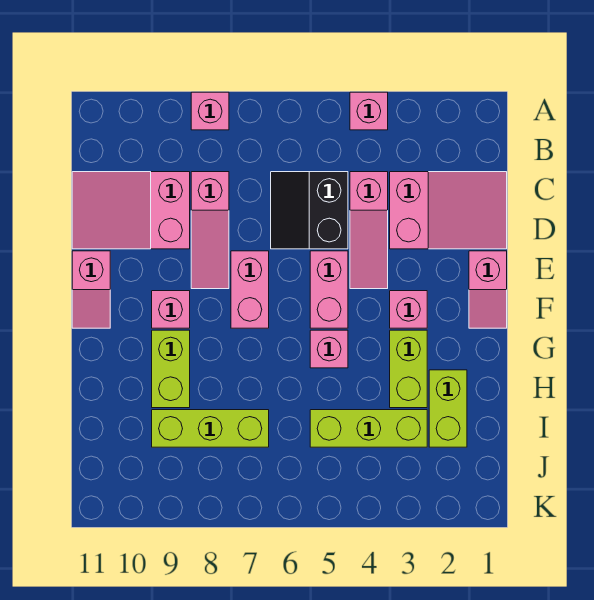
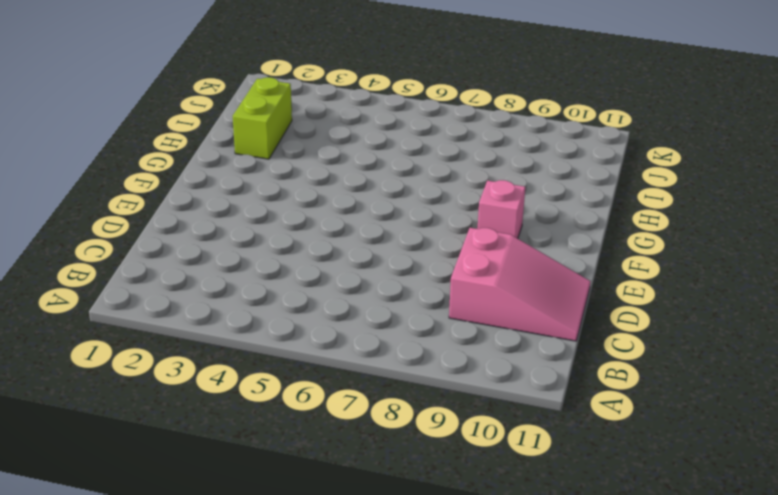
none -> pink brick A4 level 1
none -> pink brick A8 level 1
none -> pink slope C1:D3 level 1 top 3

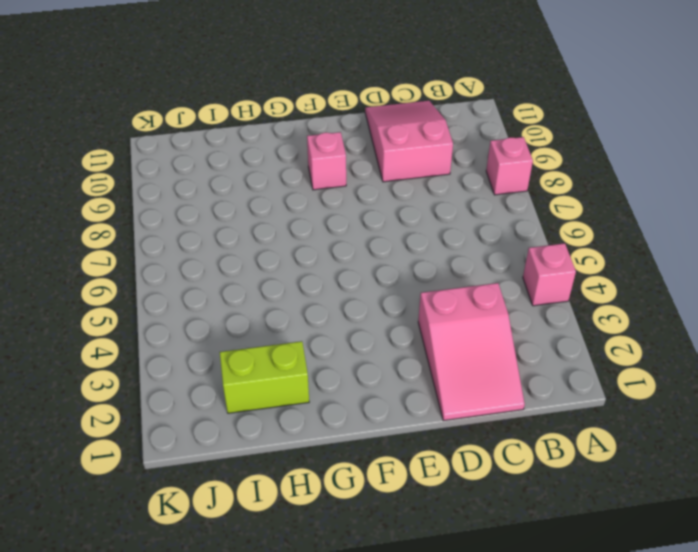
none -> pink slope C4:E4 level 1 top C
none -> black slope C5:D6 level 1 top 5
none -> pink slope C8:E8 level 1 top C

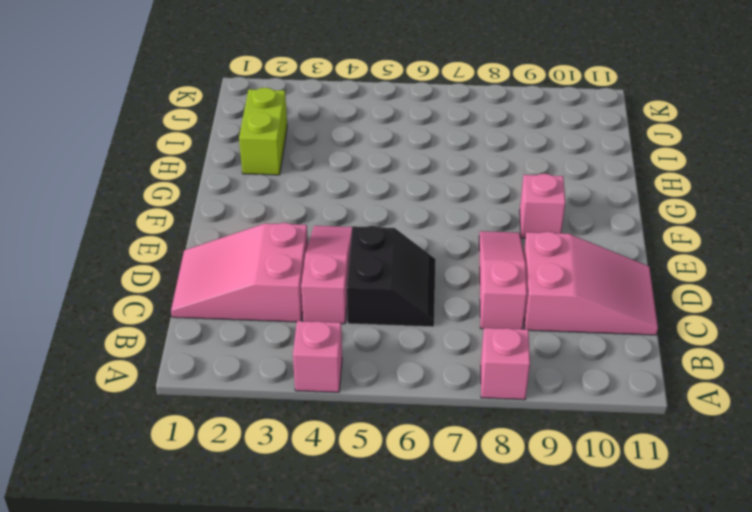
none -> pink slope E1:F1 level 1 top E
none -> pink brick E5:F5 level 1
none -> pink brick E7:F7 level 1

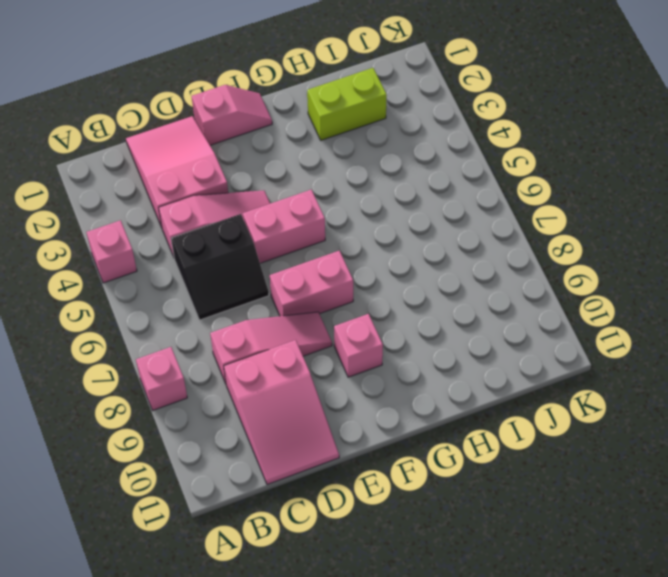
none -> pink slope E11:F11 level 1 top E
none -> pink brick F3 level 1
none -> lime brick G3:H3 level 1

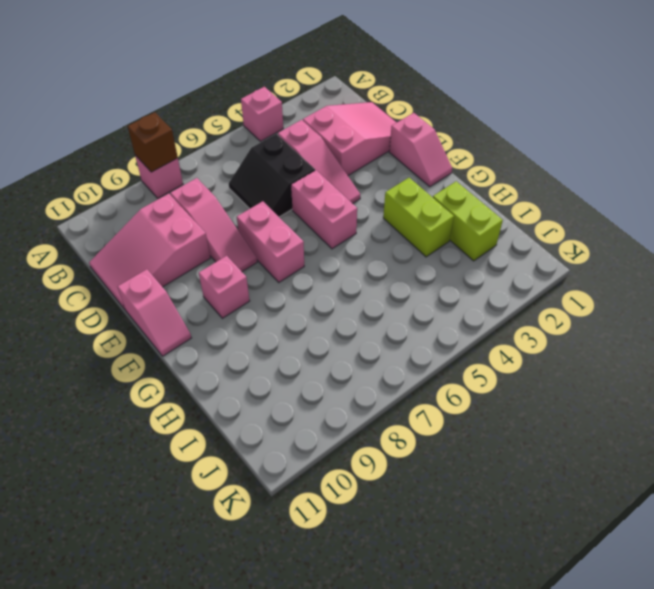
brown brick A8 level 2 -> none
none -> pink brick F3 level 1
none -> pink brick G5 level 1
none -> lime brick G9:H9 level 1

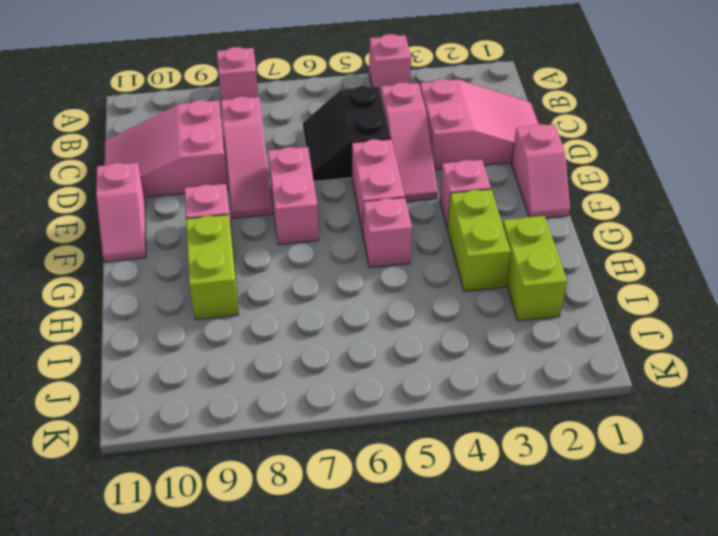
none -> lime brick I3:I5 level 1
none -> lime brick I7:I9 level 1

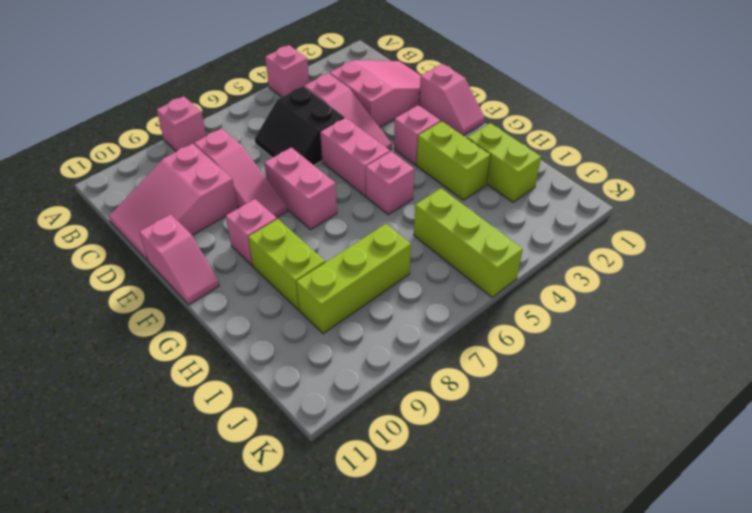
lime brick I5:K5 level 1 -> lime brick I3:I5 level 1

